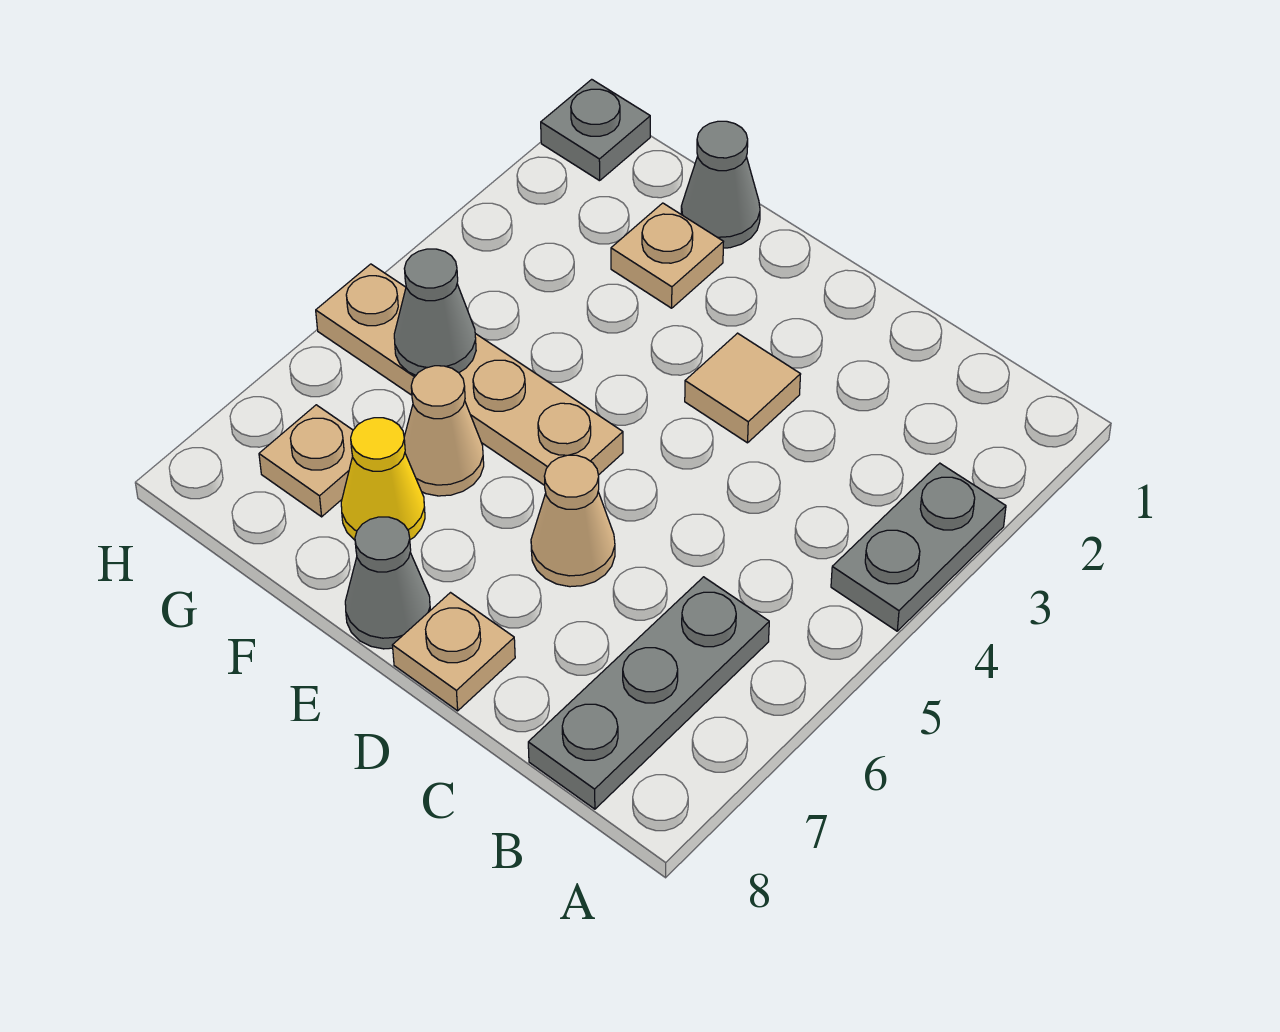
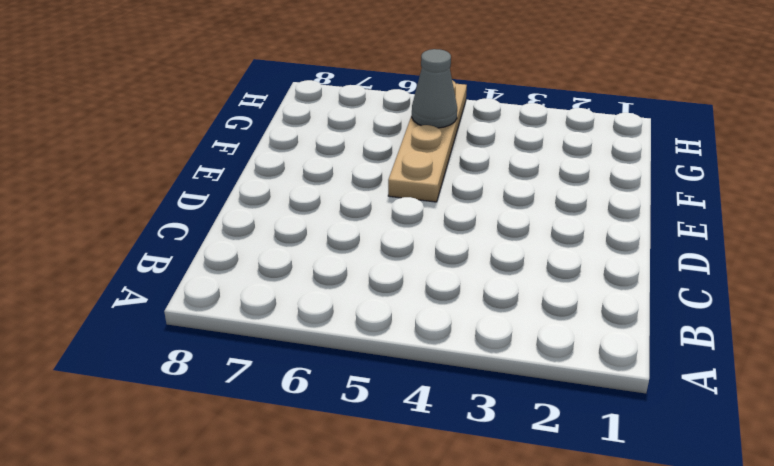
none -> grey plate A3:A4 level 1
none -> grey plate B6:B8 level 1
none -> tan tile D3 level 1

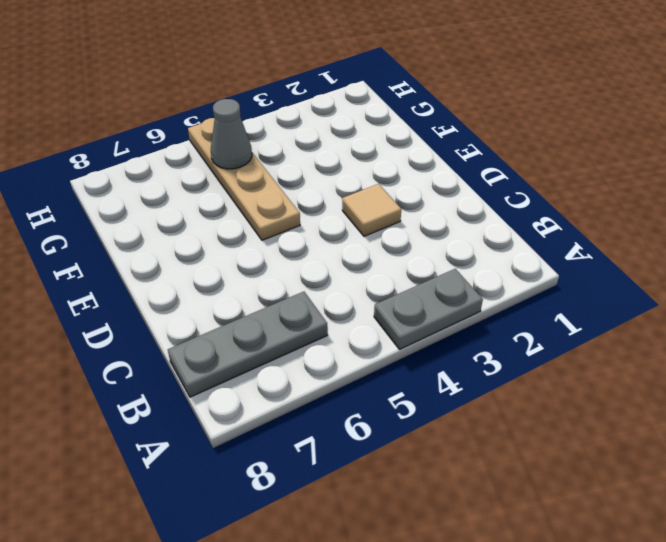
none -> tan cone D6 level 1
none -> tan plate D8 level 1
none -> grey cone E8 level 1

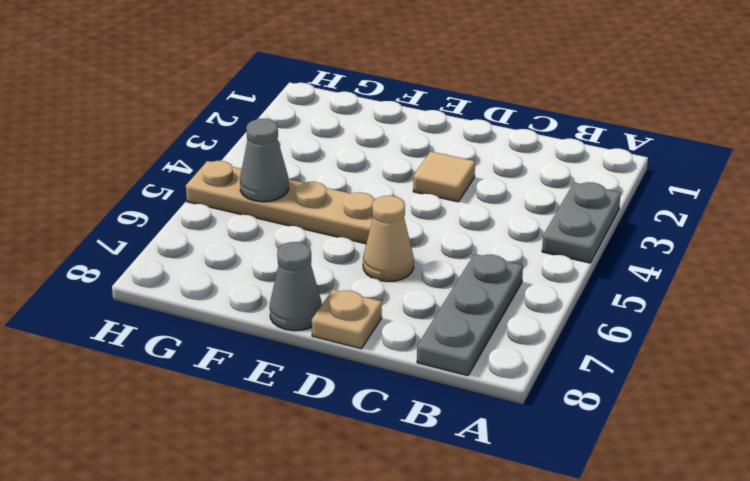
none -> grey cone F1 level 1
none -> tan plate F2 level 1
none -> tan cone F6 level 1

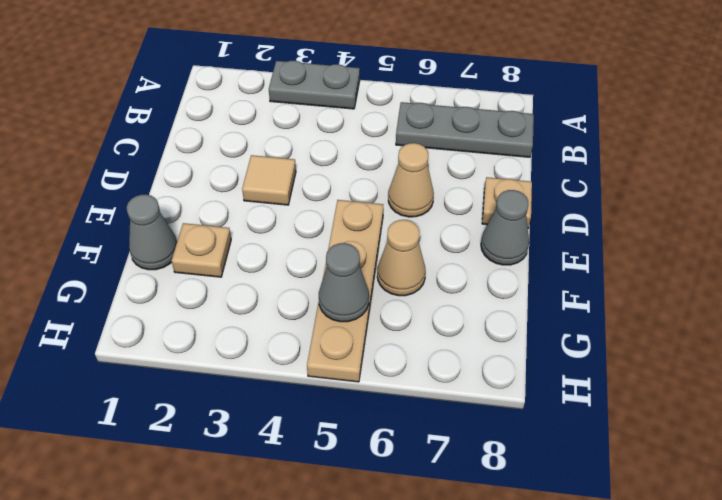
none -> yellow cone F7 level 1
none -> tan plate G7 level 1
none -> grey plate H1 level 1

